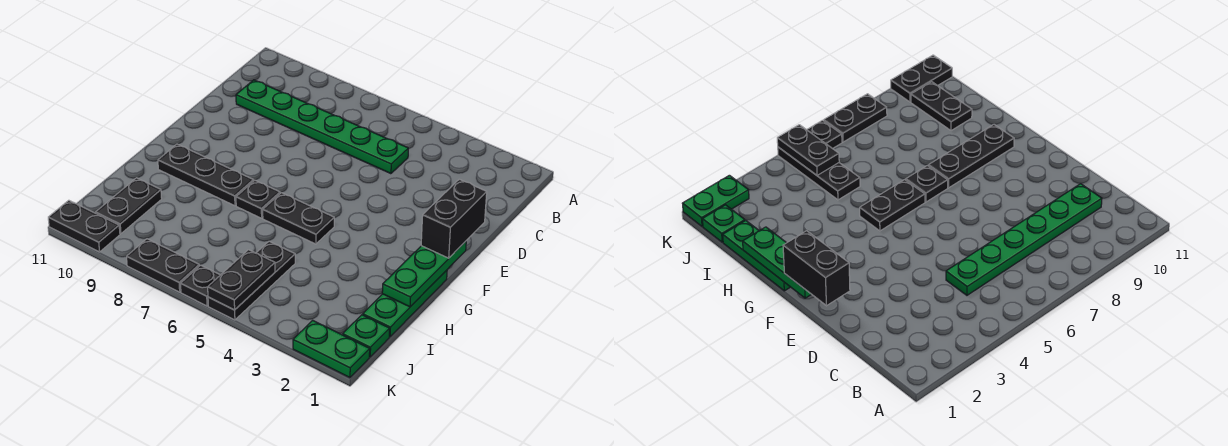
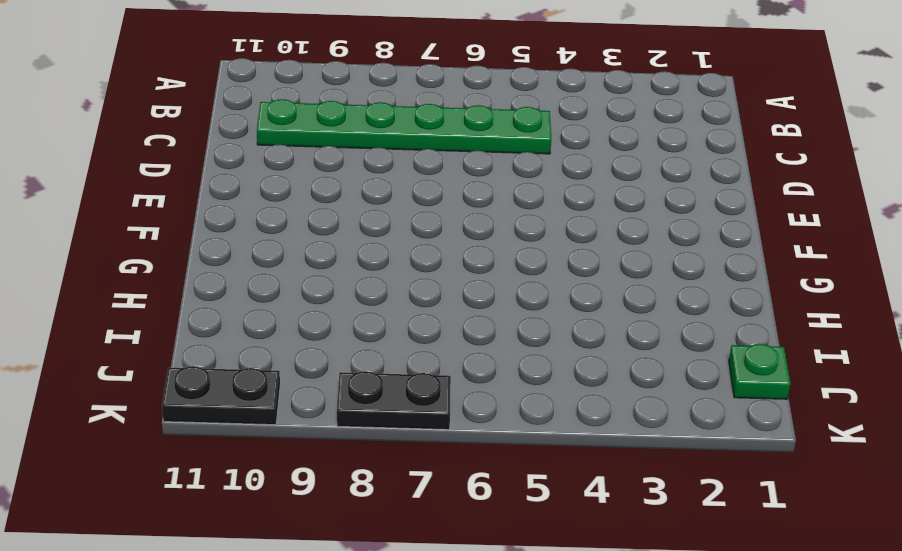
none -> green plate G1:I1 level 1
none -> black plate G5:G6 level 1
none -> black plate G7 level 1

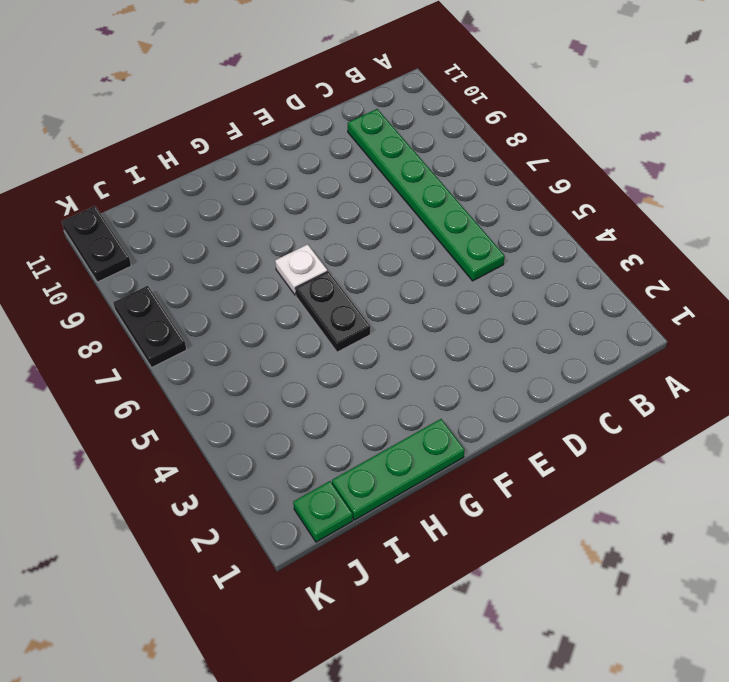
white plate G7 level 1 -> black plate G7 level 1
none -> black plate G8:G10 level 1
none -> black plate I5:K5 level 1
none -> black plate I10:J10 level 1

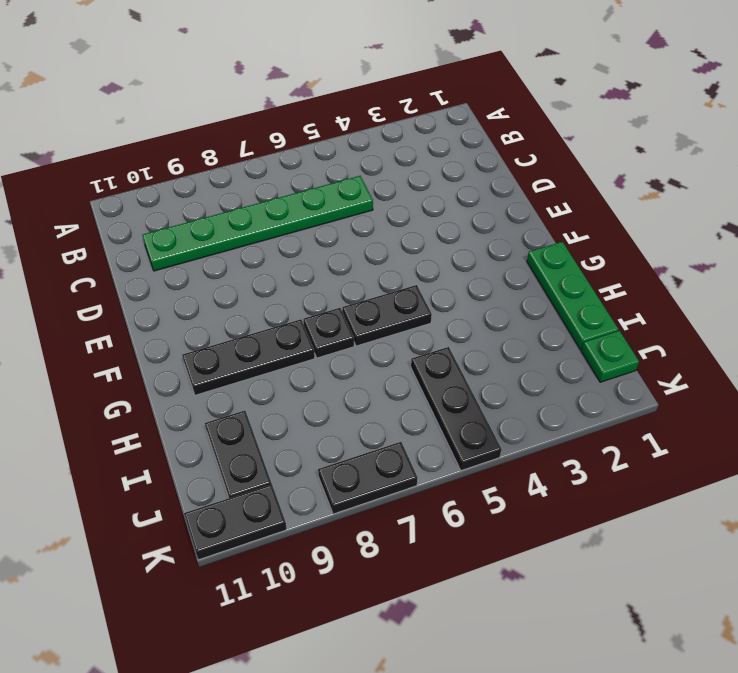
none -> green plate K1:K2 level 1
none -> black plate K6 level 1
none -> green plate F1:H1 level 2

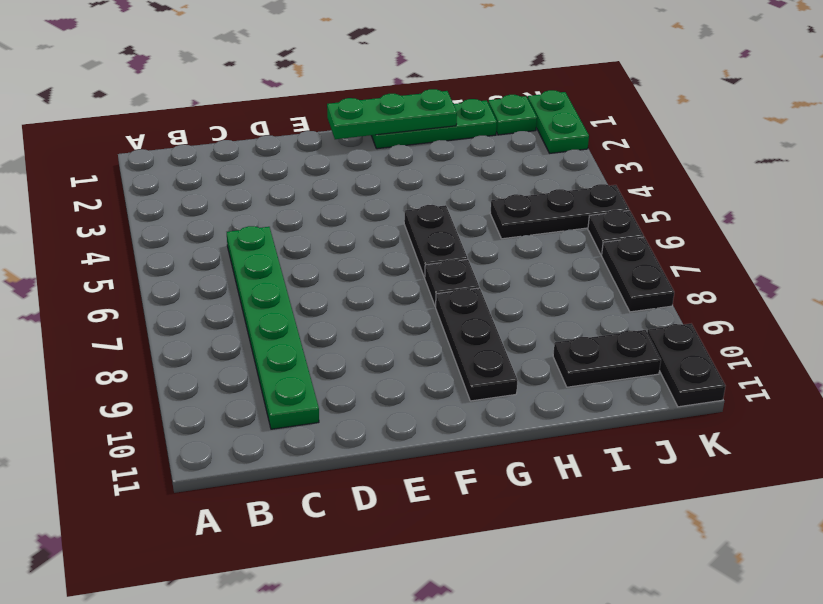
none -> black plate J5:K5 level 2
none -> black brick E1:F1 level 3

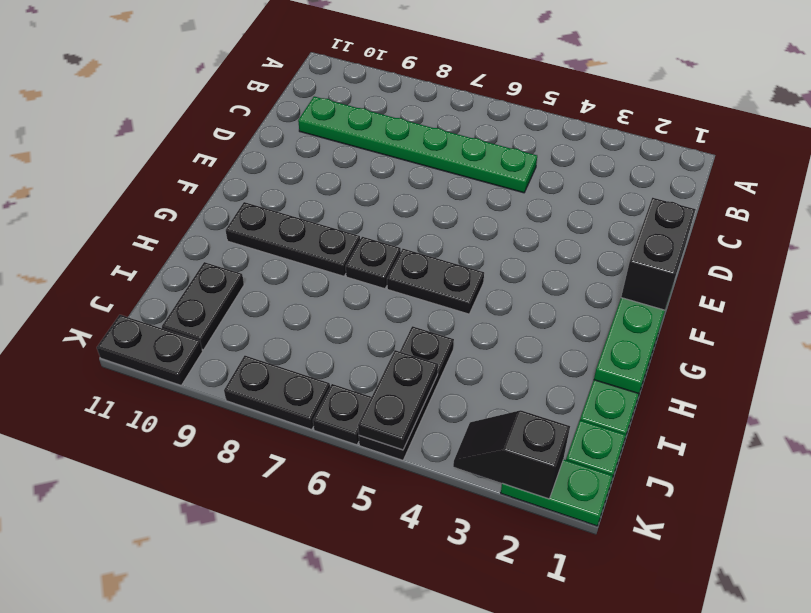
black slope K2:K3 level 2 top 2 -> none

